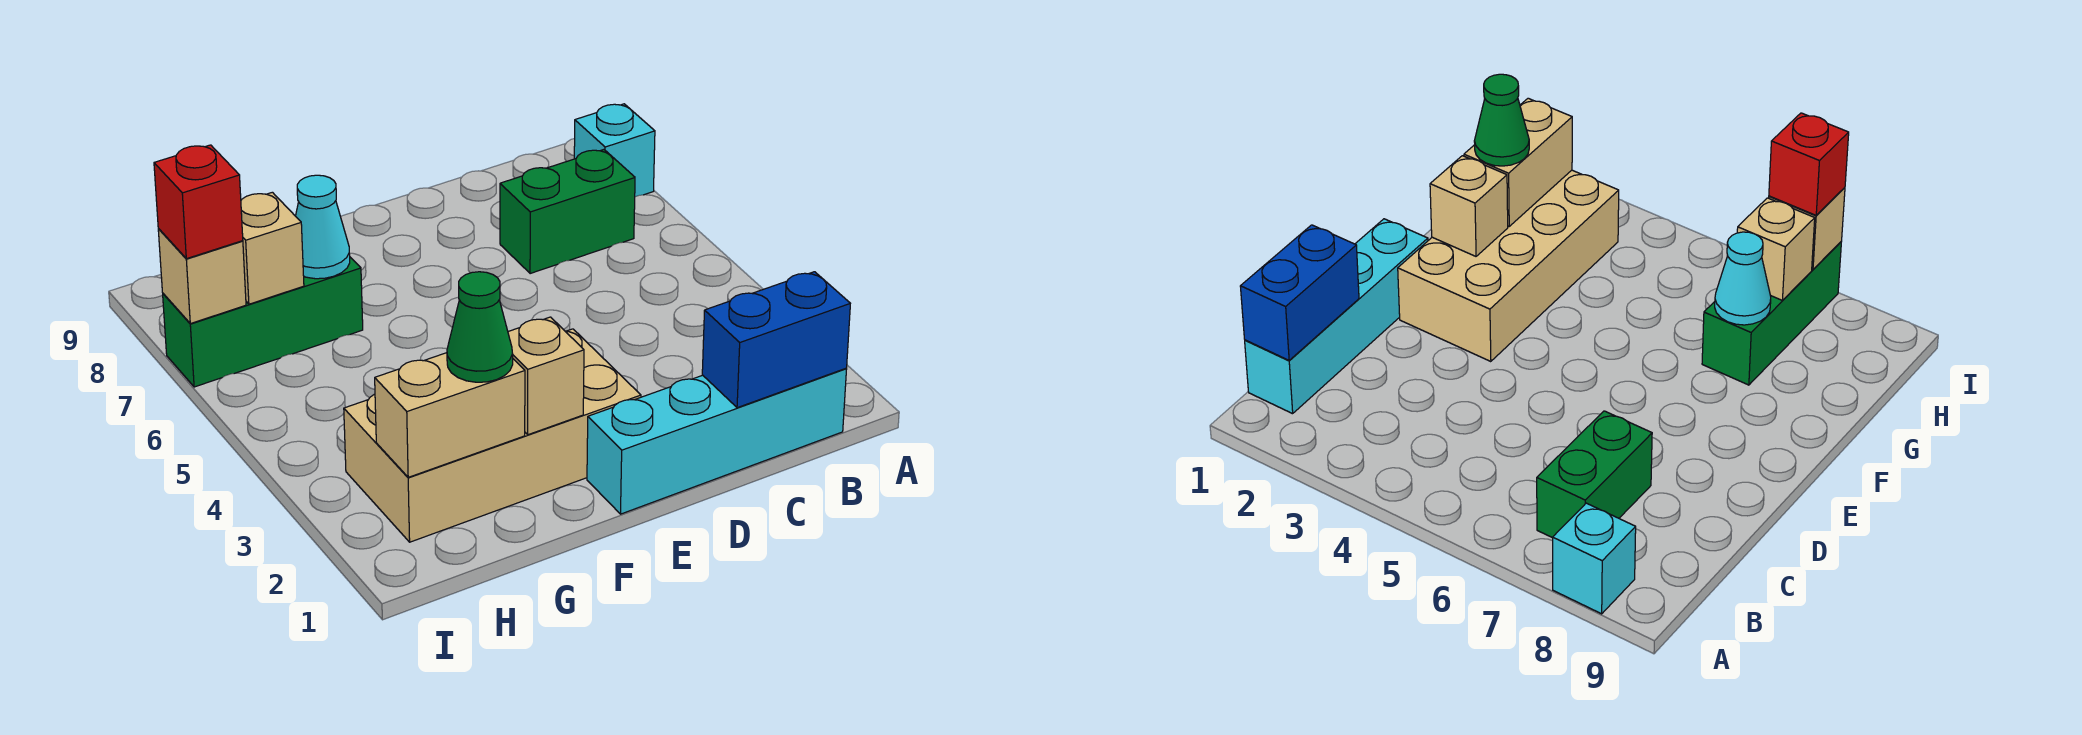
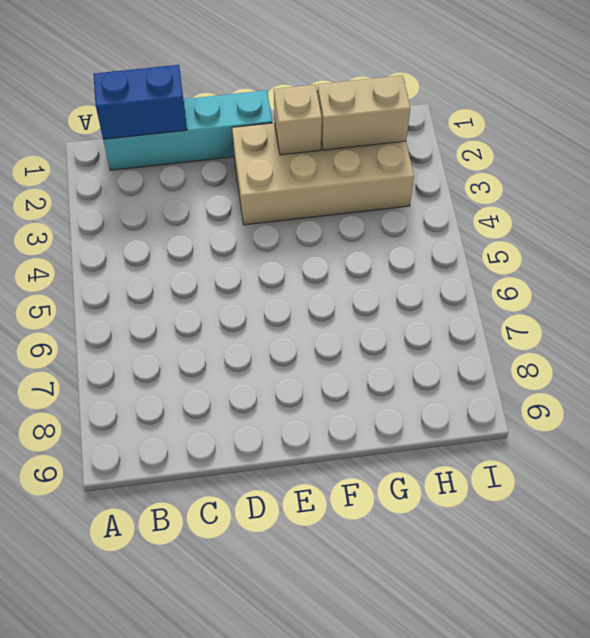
none -> cyan brick A8 level 1
none -> green brick B7:C7 level 1
none -> green brick G7:I7 level 1

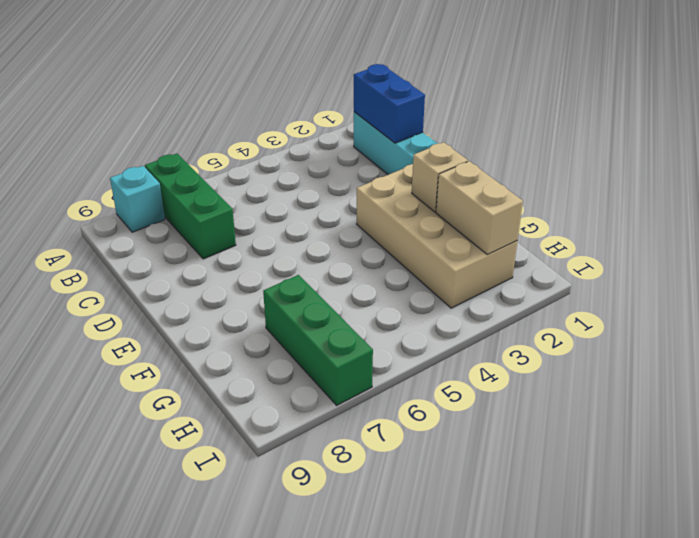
green brick A7:C7 level 1 -> green brick B7:C7 level 1
none -> cyan cone G7 level 2
none -> tan brick H7 level 2
none -> tan brick I7 level 2

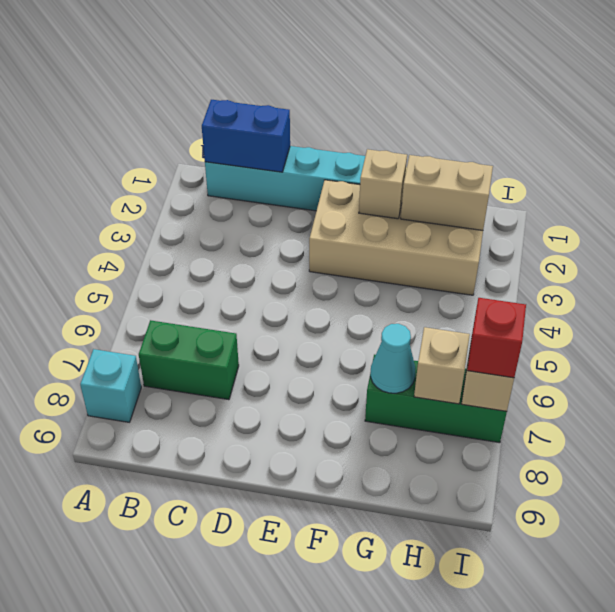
none -> green cone G2 level 3

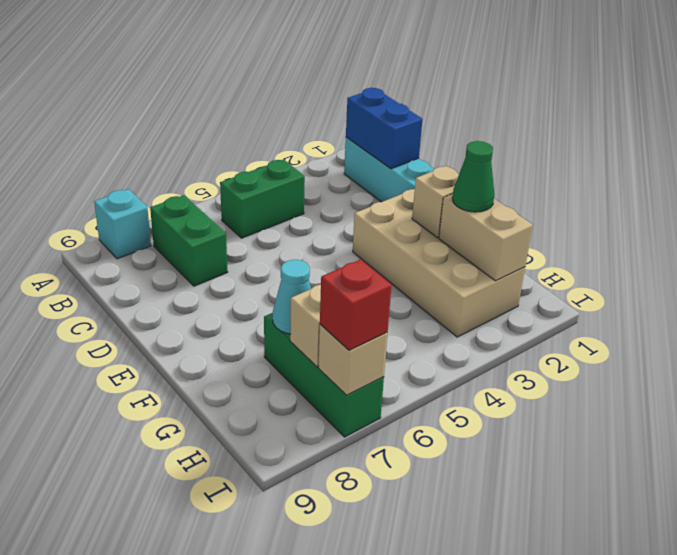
green brick B4:B5 level 1 -> none

